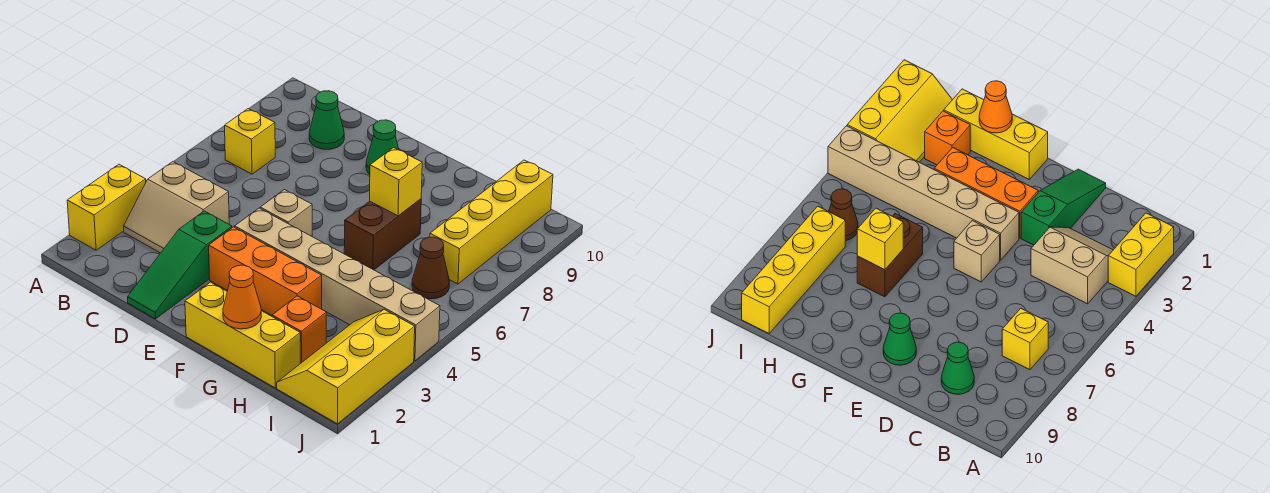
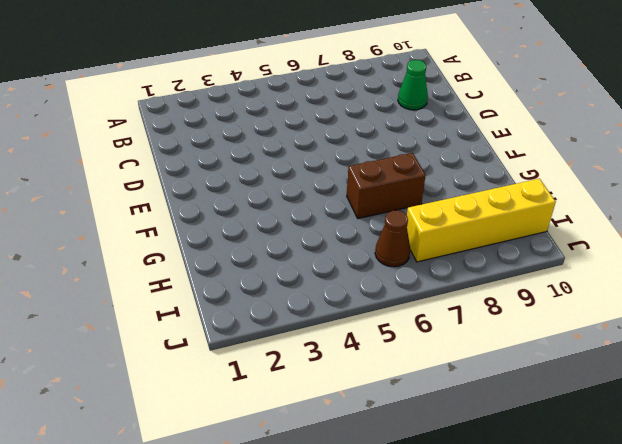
none -> yellow brick A2:A3 level 1
none -> tan slope B3:C4 level 1 top 4
none -> yellow brick B7 level 1

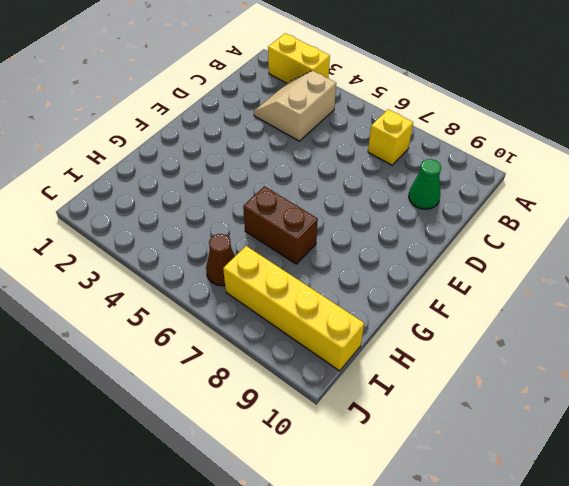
none -> green slope D1:D3 level 1 top 3
none -> orange brick E3:G3 level 1
none -> tan brick E4:J4 level 1

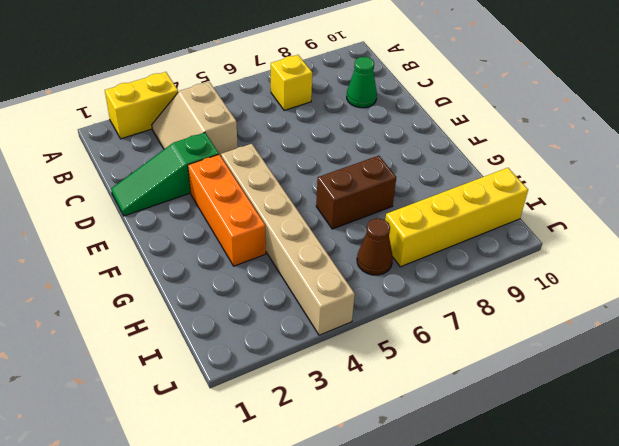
none -> tan brick E5 level 1
none -> green cone E9 level 1
none -> yellow brick F1:H1 level 1

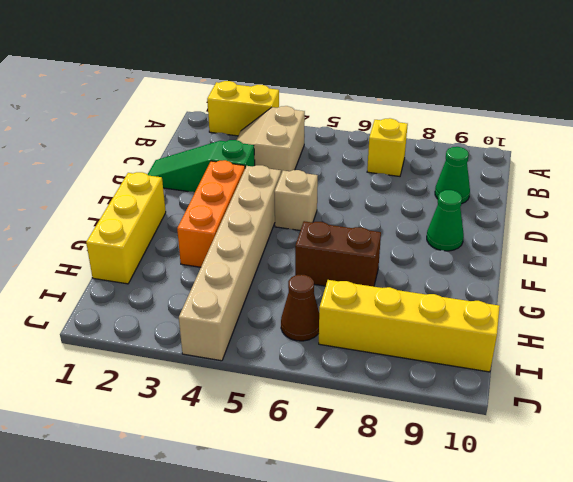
none -> orange brick H2 level 1
none -> yellow slope I1:J3 level 1 top J
none -> orange cone G1 level 2

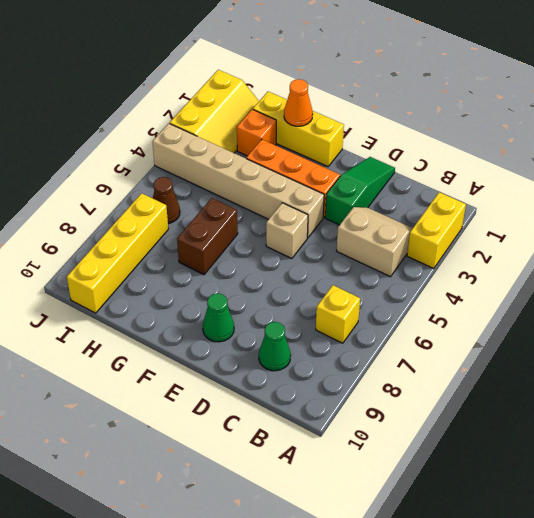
none -> yellow brick G7 level 2

